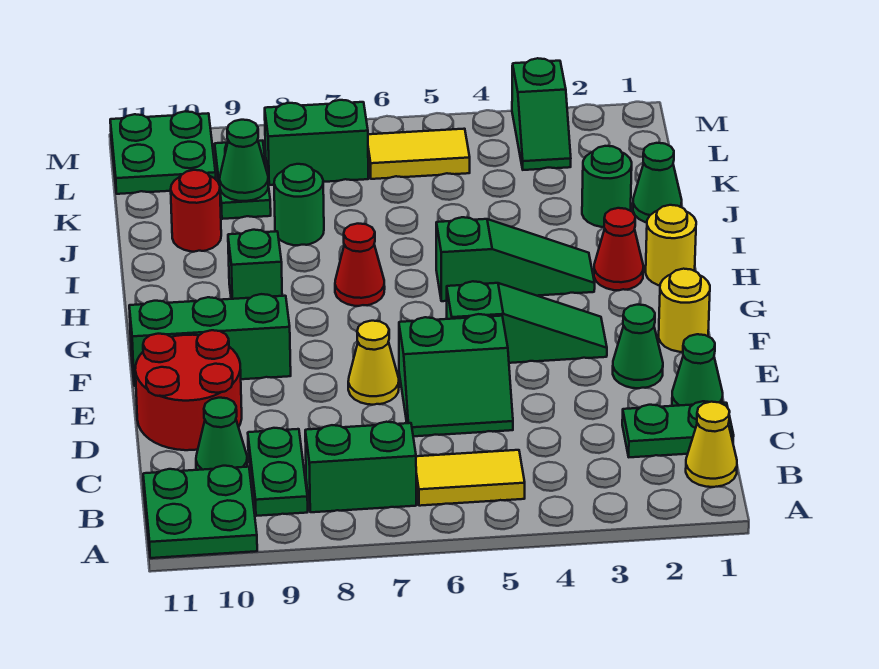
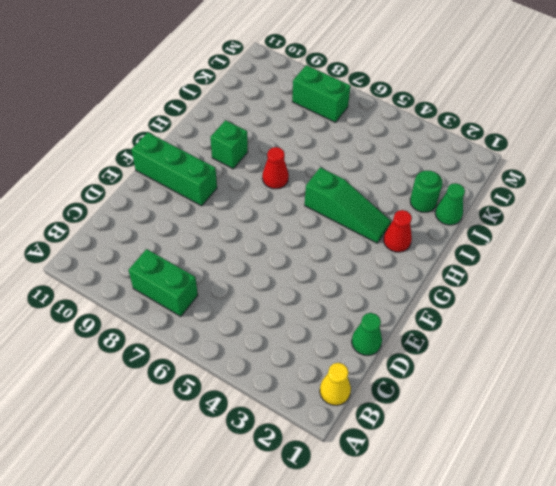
none -> green plate A10:B11 level 1
none -> yellow tile B5:B6 level 1
none -> green plate B9:C9 level 1
none -> green plate C1:C2 level 1

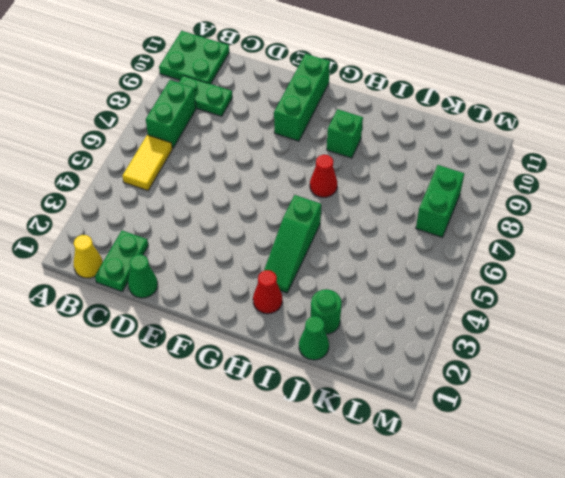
none -> green cone C10 level 1
none -> green slope D5:E6 level 1 top E
none -> red round brick D10:E11 level 1
none -> green cone E2 level 1

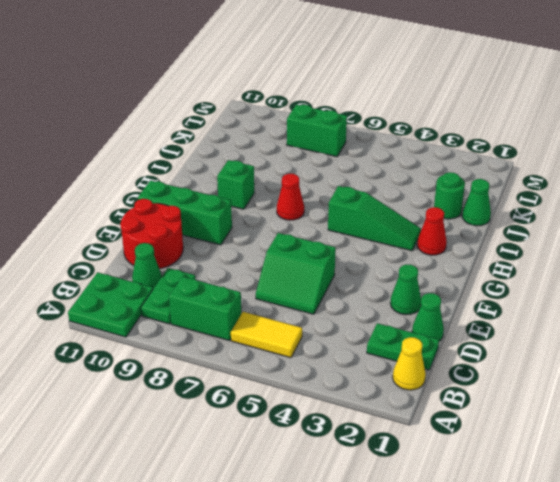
none -> yellow cone E7 level 1
none -> yellow round brick F1 level 1
none -> green slope F3:F5 level 1 top 5
none -> yellow round brick H1 level 1

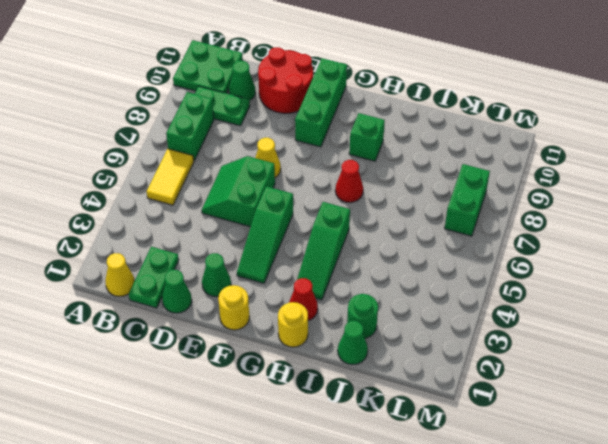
none -> green round brick J8 level 1
none -> red round brick J10 level 1
none -> green plate K9:L9 level 1
none -> green slope L3:M3 level 1 top M

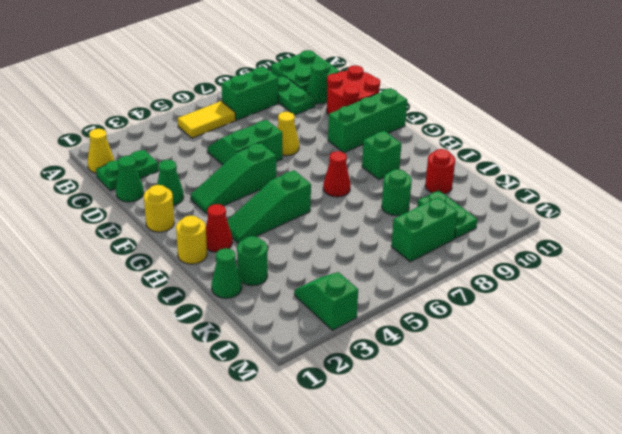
none -> yellow tile L5:L6 level 1
none -> green plate L10:M11 level 1
none -> green cone K9 level 2

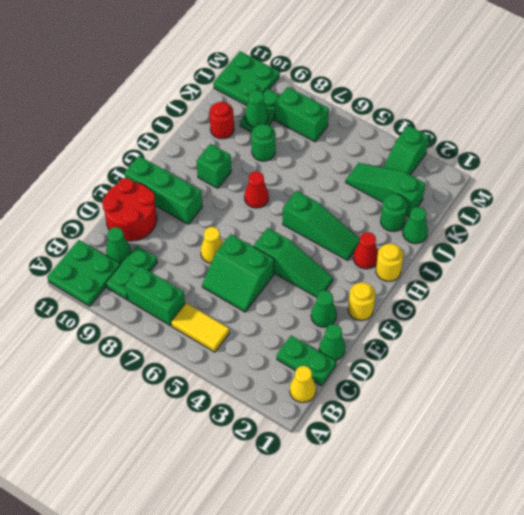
green slope K2:K4 level 1 top 2 -> none
none -> yellow tile L5:L6 level 1

